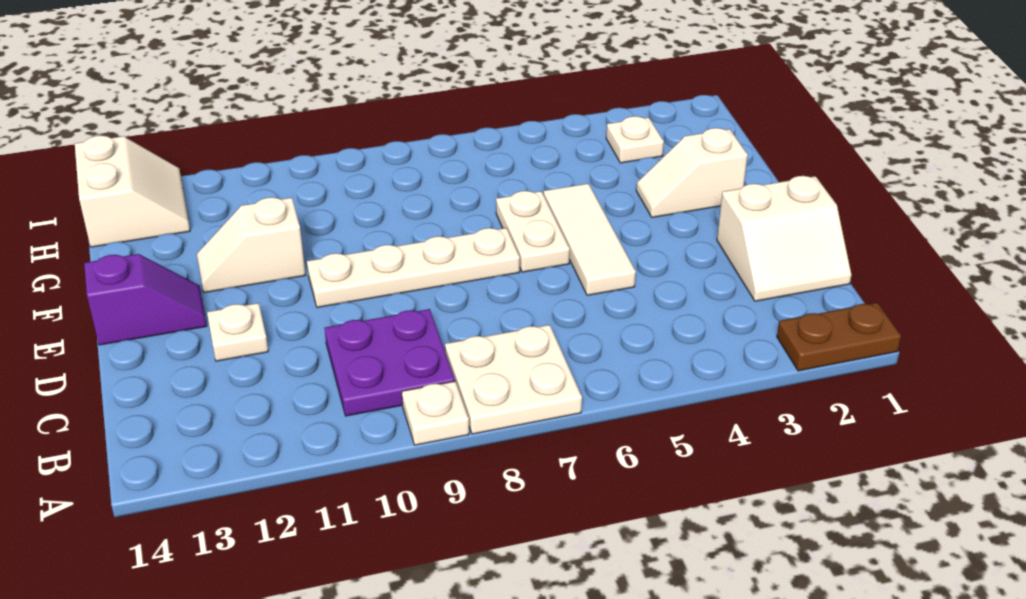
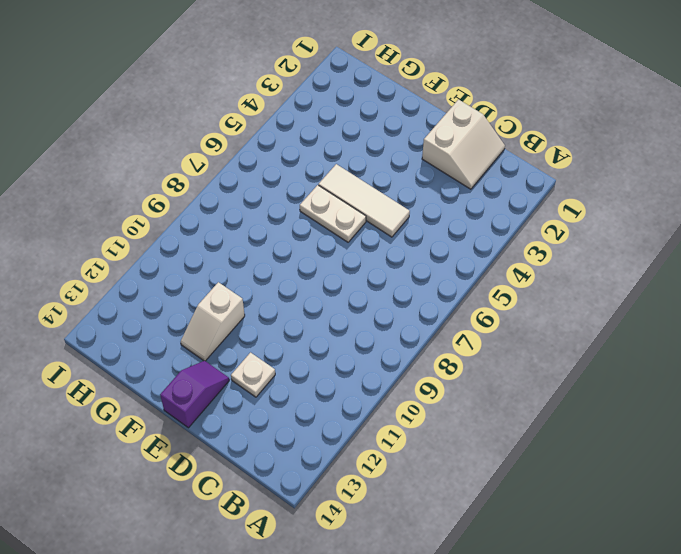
none -> brown plate A1:A2 level 1
none -> white plate A7:B8 level 1
none -> white plate A9 level 1

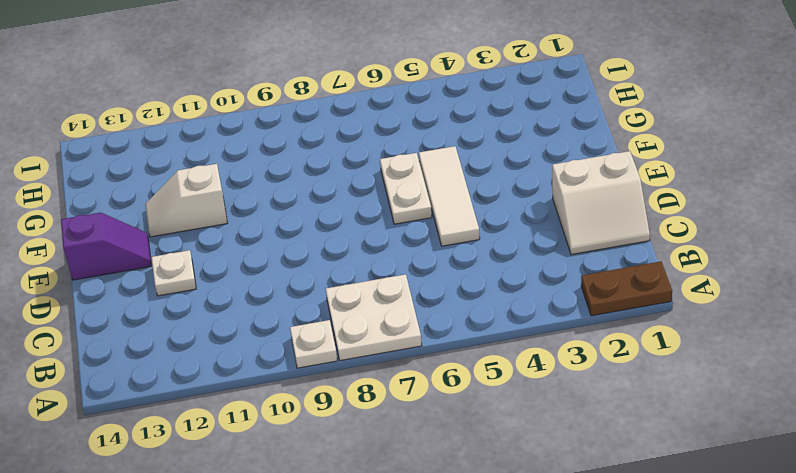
none -> purple plate B9:C10 level 1
none -> white plate E7:E10 level 1
none -> white slope F2:F3 level 1 top 2

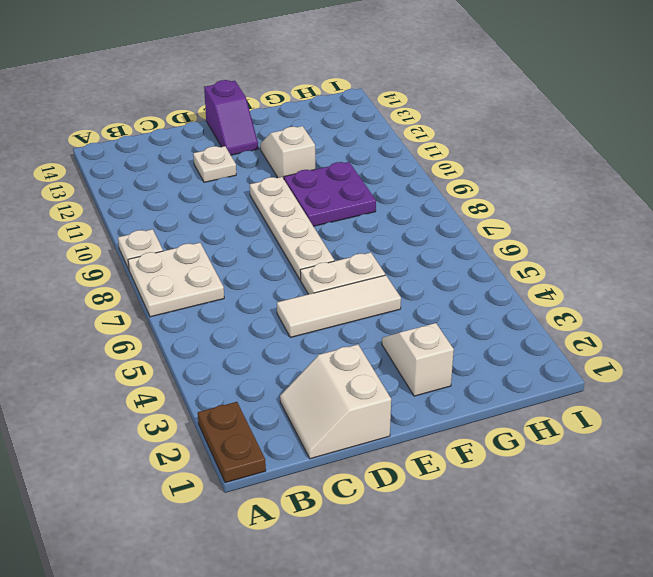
purple plate F9:G10 level 1 -> purple plate B9:C10 level 1
none -> white plate H3 level 1
none -> white slope H13:I14 level 1 top 14

